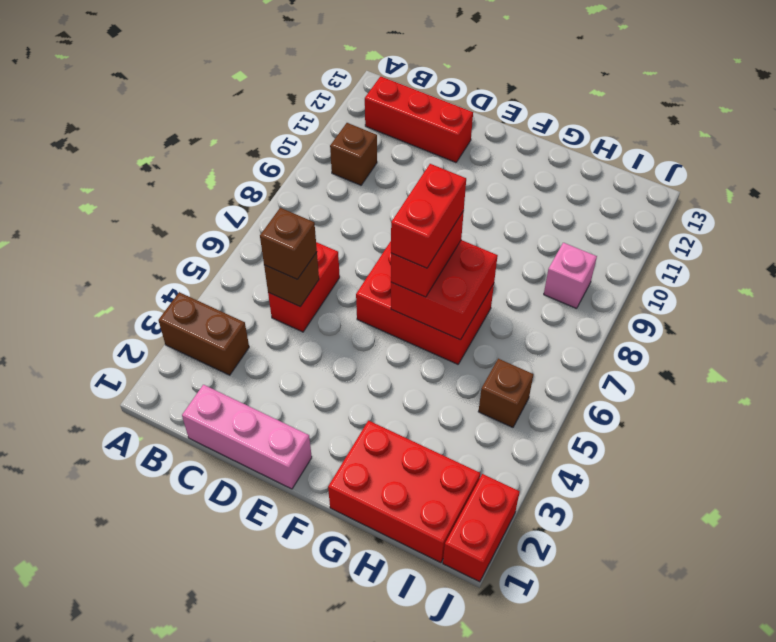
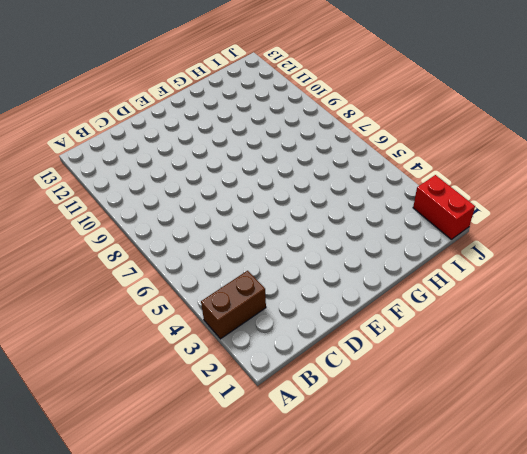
none -> brown brick B10 level 1
none -> red brick B12:D12 level 1
none -> pink brick C1:E1 level 1

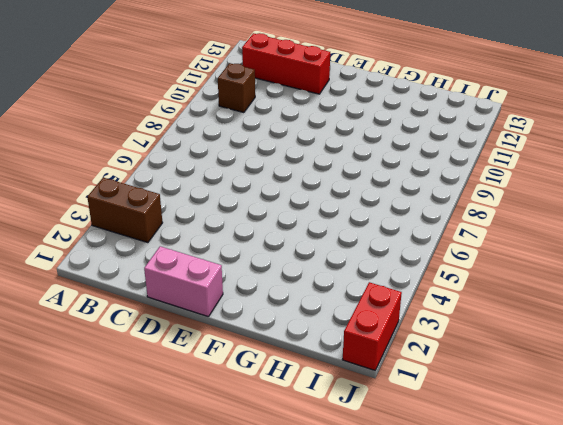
pink brick D1:E1 level 1 -> pink brick C1:E1 level 1
none -> red brick C5:C6 level 1
none -> red brick E6:G7 level 1
none -> red brick G1:I2 level 1

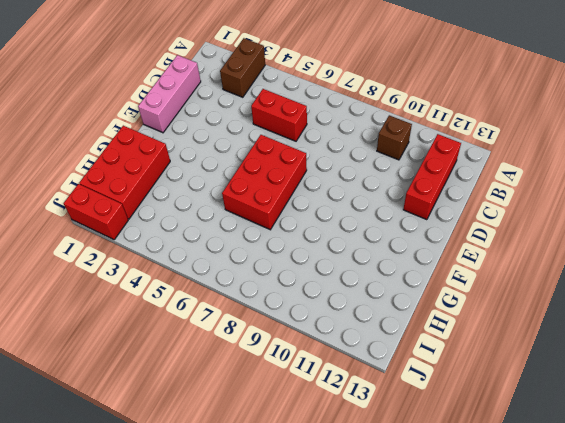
none -> brown brick I5 level 1
none -> pink brick I9 level 1
none -> brown brick C5 level 2

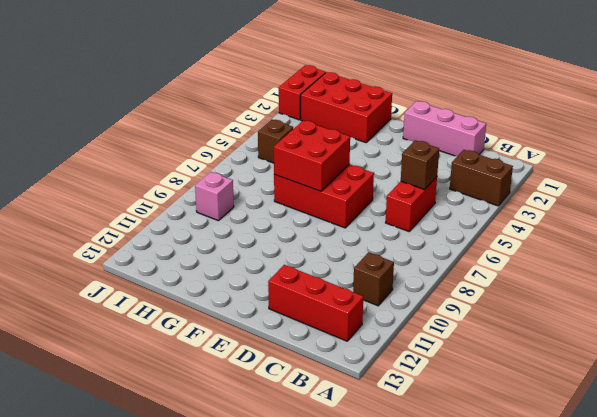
none -> brown brick C5 level 3
none -> red brick F6:F7 level 3
none -> red brick F6:F7 level 4

